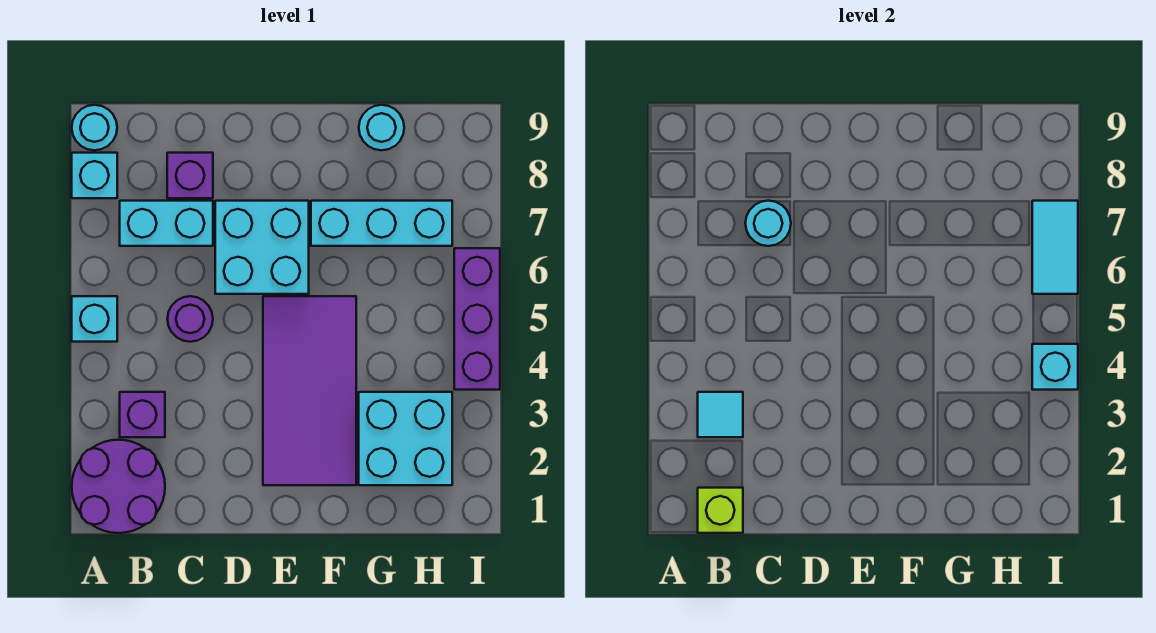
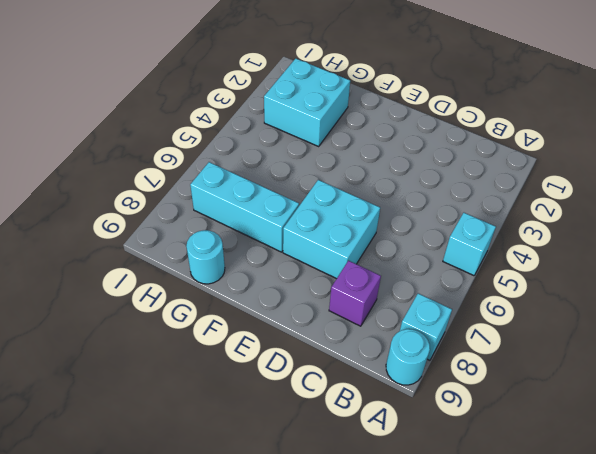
none -> purple round brick A1:B2 level 1
none -> purple brick B3 level 1
none -> cyan brick B7:C7 level 1

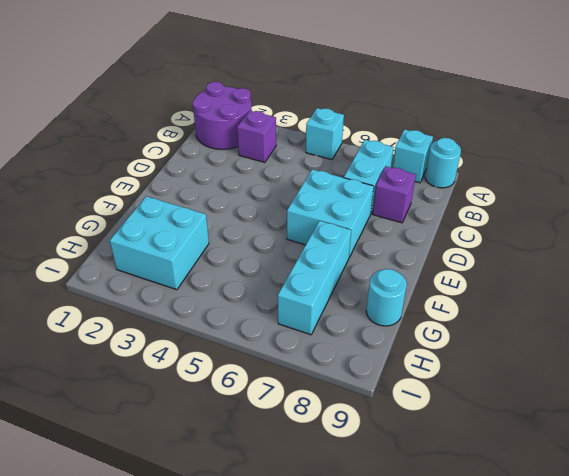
none -> purple round brick C5 level 1
none -> purple tile E2:F5 level 1
none -> purple brick I4:I6 level 1

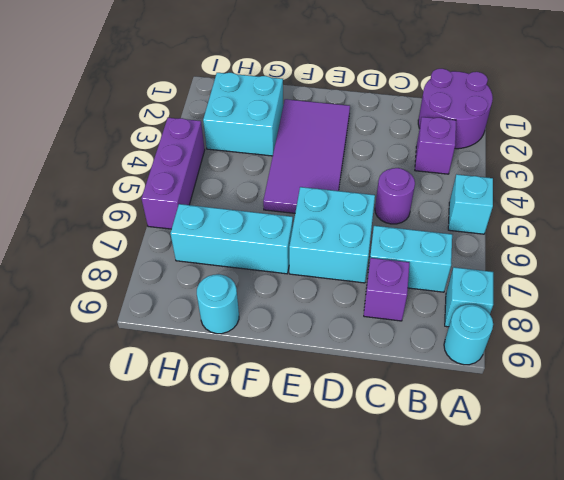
none -> lime brick B1 level 2
none -> cyan tile B3 level 2
none -> cyan round brick C7 level 2

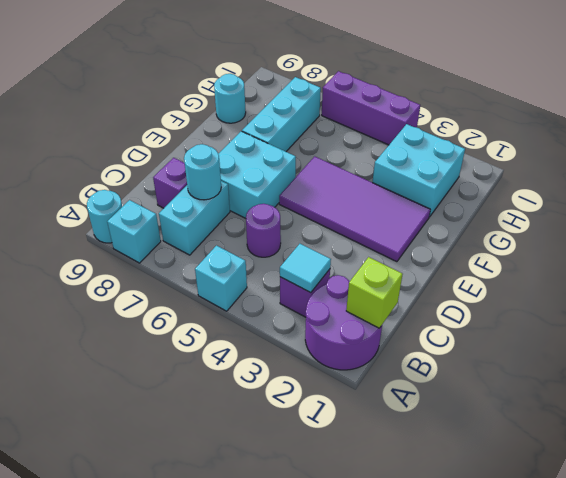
none -> cyan brick I4 level 2
none -> cyan tile I6:I7 level 2

